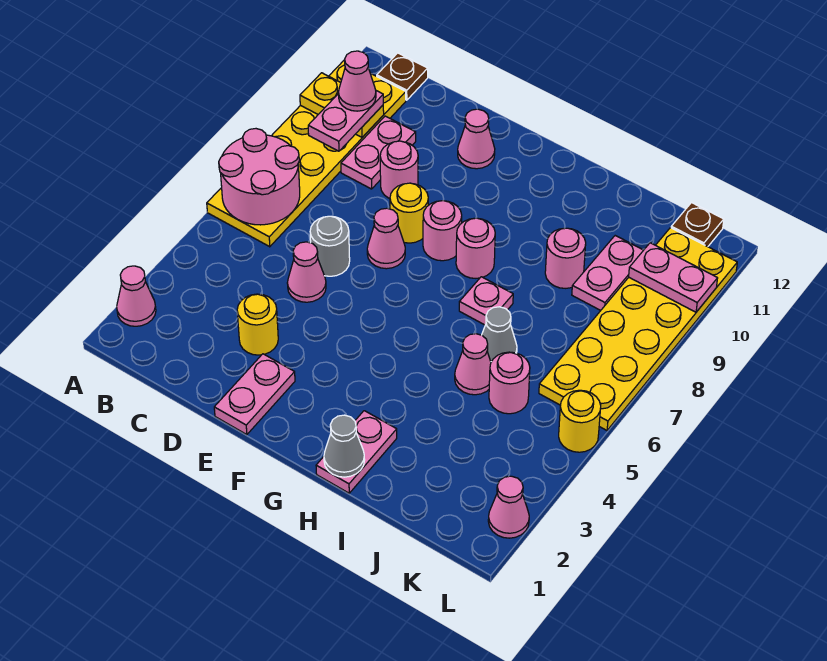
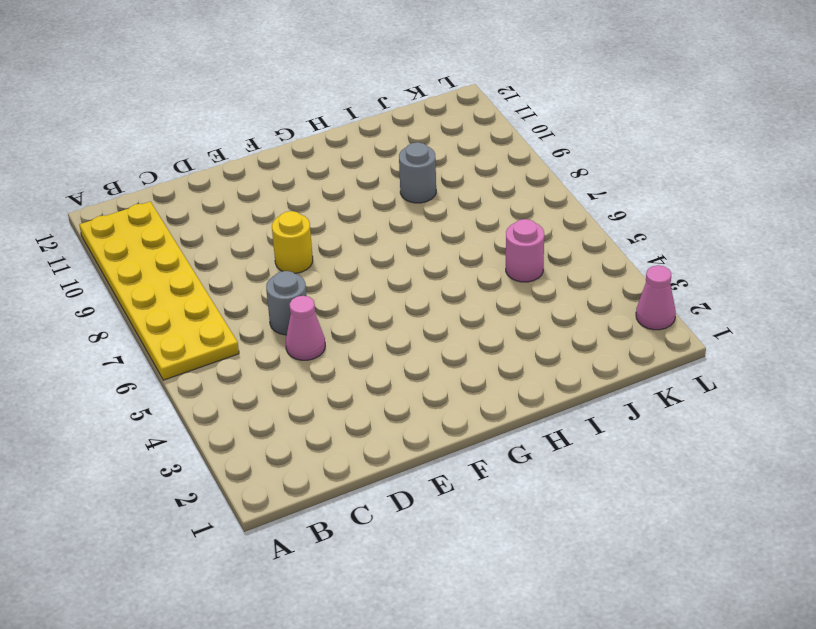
grey round brick I9 level 1 -> pink round brick I9 level 1
none -> pink cone A2 level 1
none -> brown plate B12 level 1
none -> pink plate C9:C10 level 1
none -> yellow round brick D3 level 1

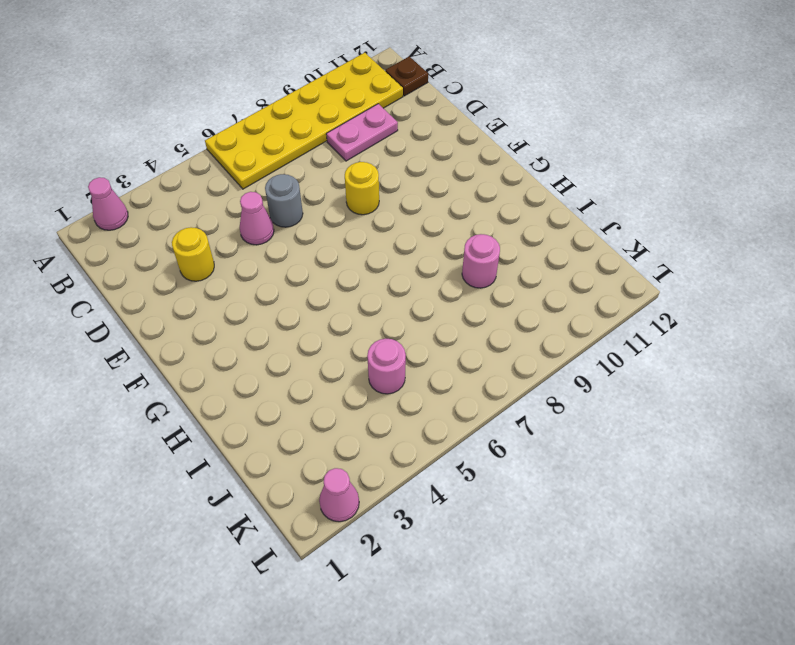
none -> pink round brick D9 level 1
none -> pink plate E1:E2 level 1
none -> pink cone E7 level 1
none -> pink cone E11 level 1

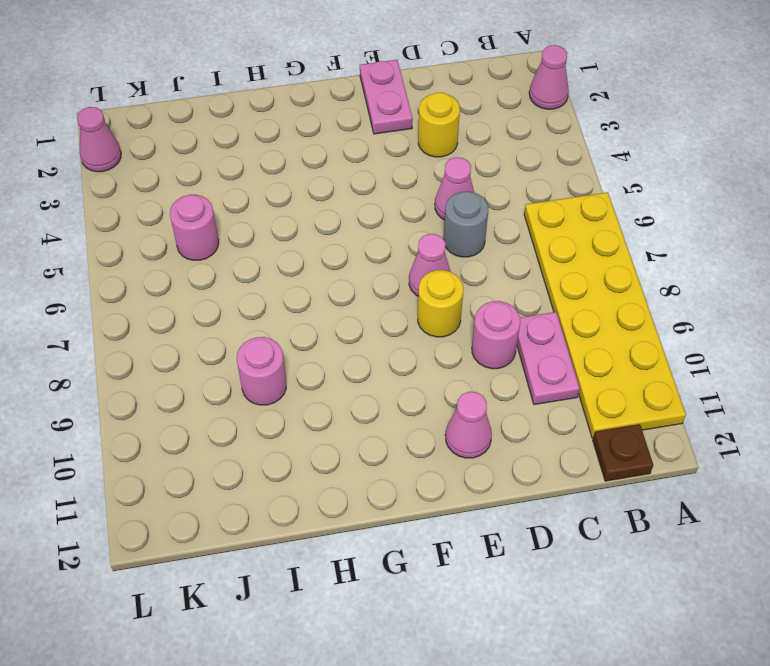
none -> pink round brick F8 level 1
none -> pink round brick G8 level 1
none -> pink plate H1:H2 level 1
none -> pink plate H7 level 1

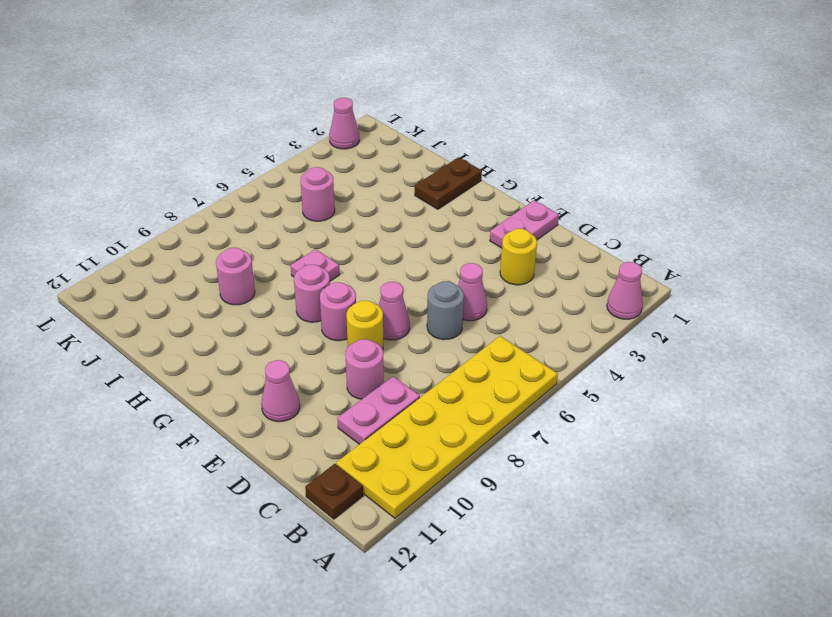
brown plate H1:H2 level 1 -> pink plate H1:H2 level 1
none -> pink cone I5 level 1
none -> grey cone I6 level 1
none -> pink plate J9:J10 level 1
none -> yellow plate K6:L11 level 1

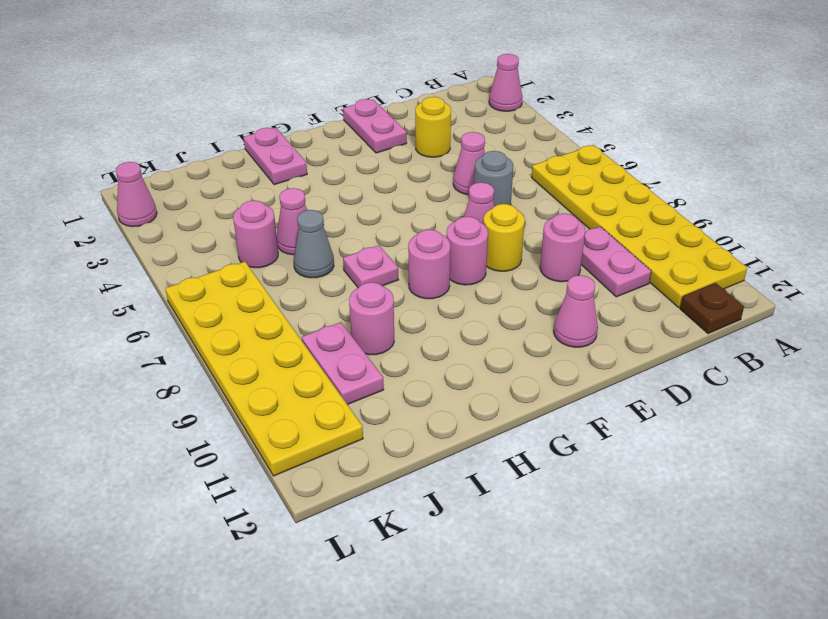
none -> brown plate K12 level 1
none -> yellow round brick L5 level 1
none -> pink round brick A6:B7 level 2
none -> yellow plate A10:B10 level 2

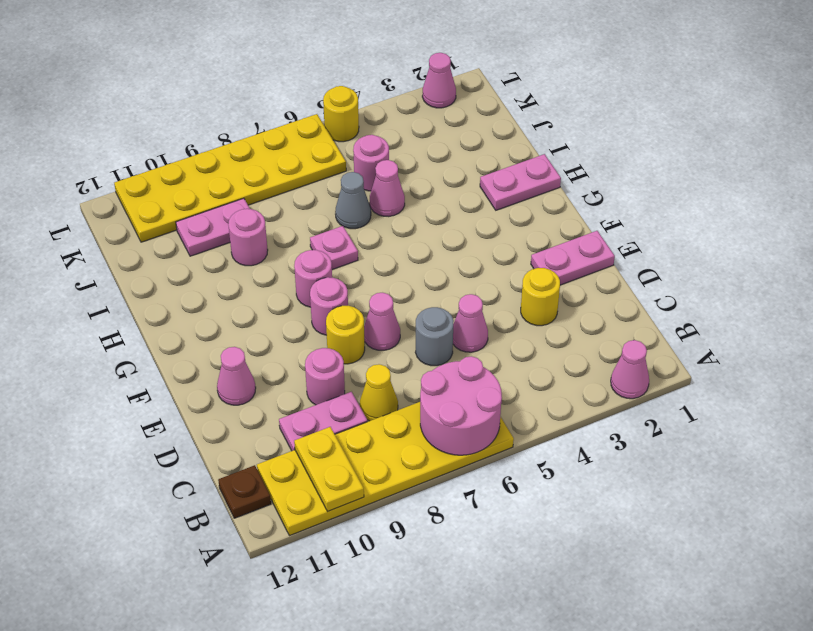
yellow cone C8 level 1 -> none
none -> brown plate K12 level 1
none -> grey cone H1 level 2
none -> pink plate K10:L10 level 2
none -> pink plate B9:B10 level 3

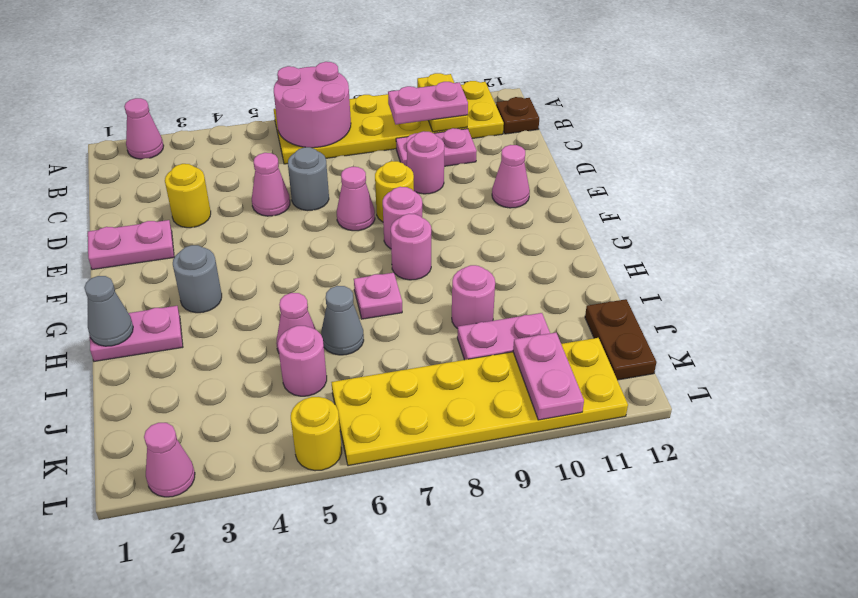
grey round brick G3 level 1 -> none
brown plate J12:K12 level 1 -> brown plate K12 level 1
none -> pink cone B10 level 4

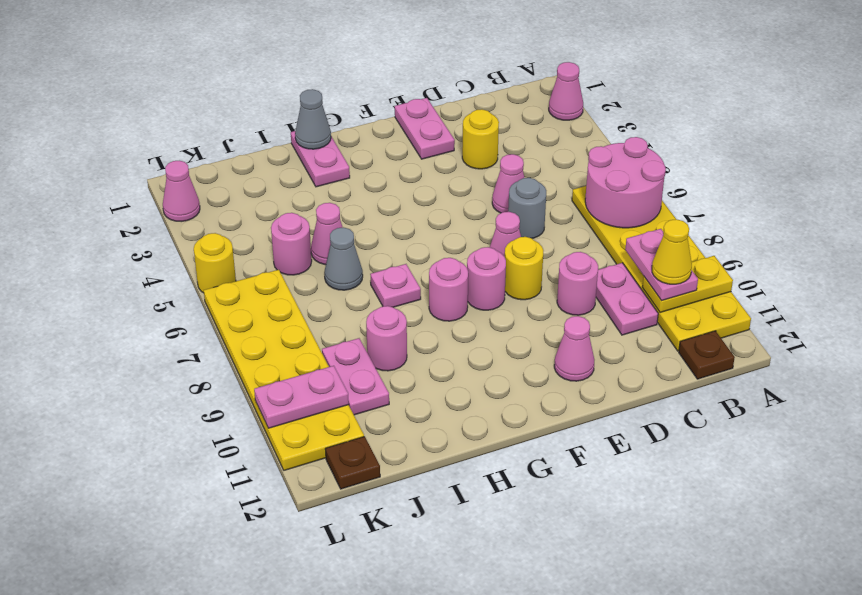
yellow cone B10 level 4 -> pink cone B10 level 4

